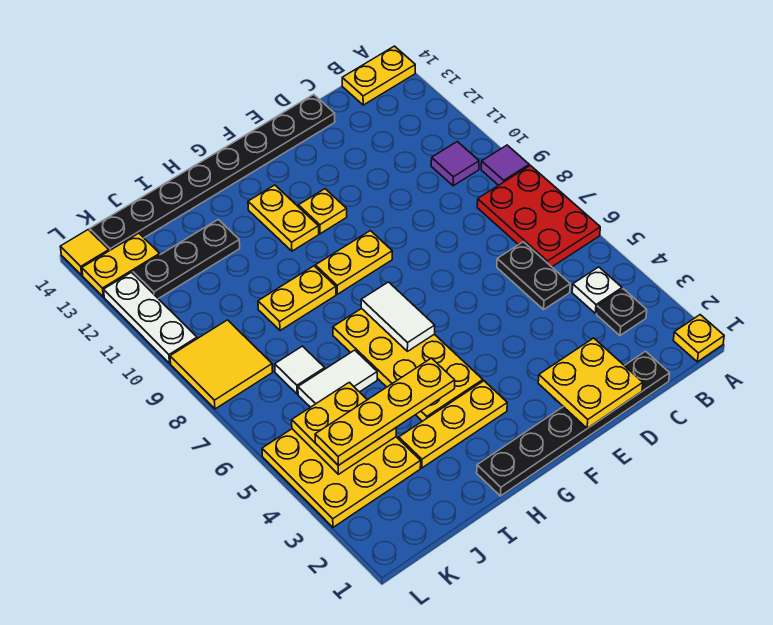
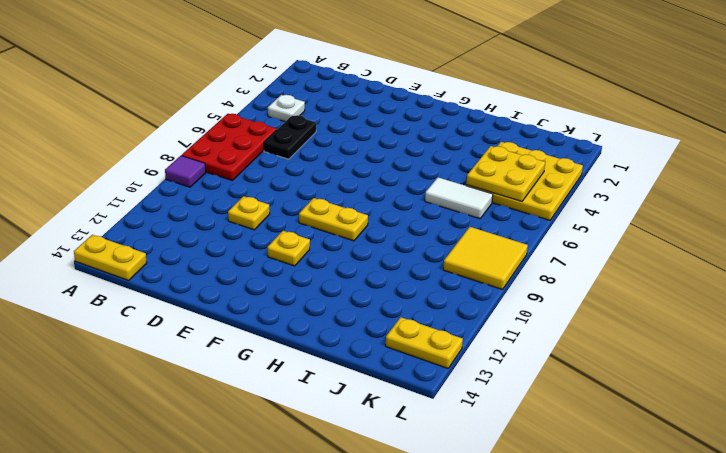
yellow plate D10 level 1 -> yellow plate A1 level 1
none -> black plate B3 level 1
none -> purple tile B10 level 1
none -> black plate C1:H1 level 1

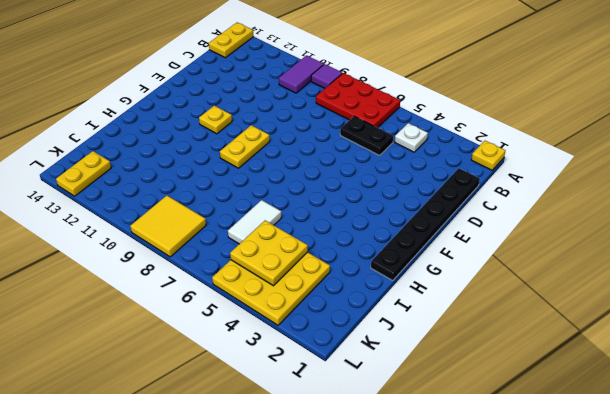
purple tile A10:B10 level 1 -> purple tile B10 level 1
none -> black plate B3 level 1
none -> black plate D14:K14 level 1
none -> yellow plate G3:I3 level 1

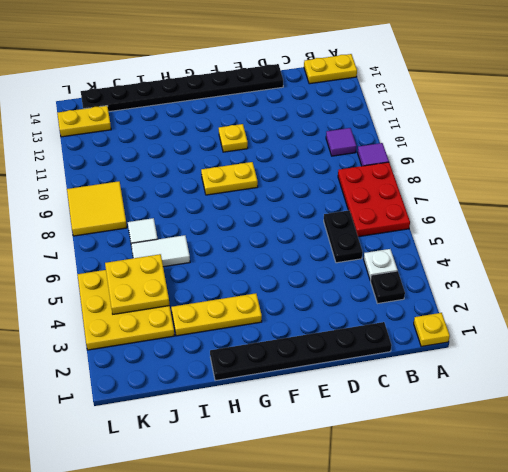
none -> yellow plate G4:H7 level 1
none -> yellow plate G11:G12 level 1
none -> yellow plate H9:I9 level 1

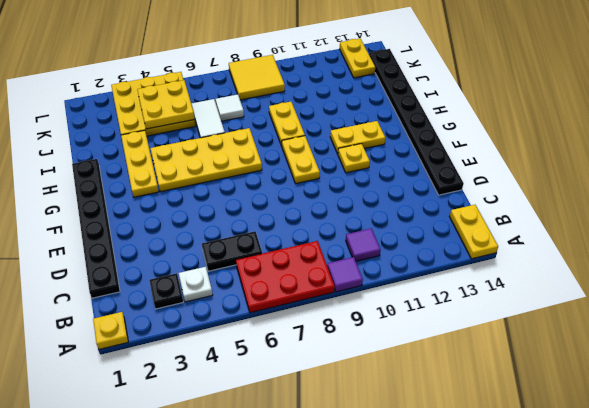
none -> black plate I12:K12 level 1
none -> white plate L10:L12 level 1
none -> yellow tile L14 level 1

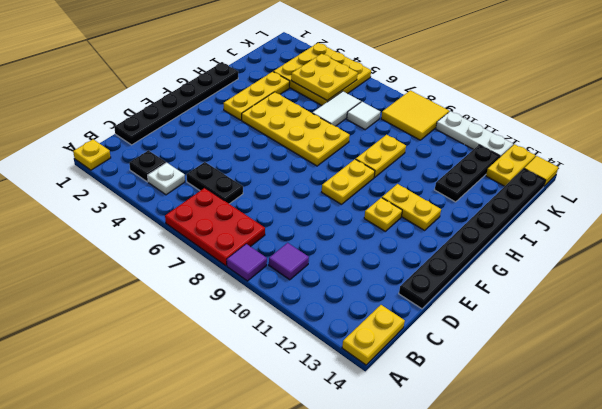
none -> yellow plate D1:E2 level 2
none -> white tile G6:G7 level 2
none -> yellow plate H4:K4 level 3

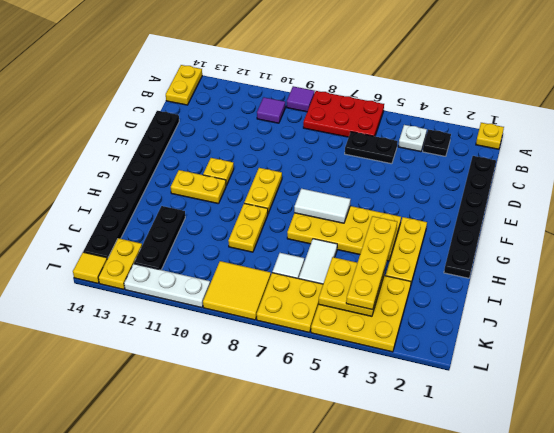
yellow plate K6:L7 level 1 -> yellow plate D1:E2 level 2

